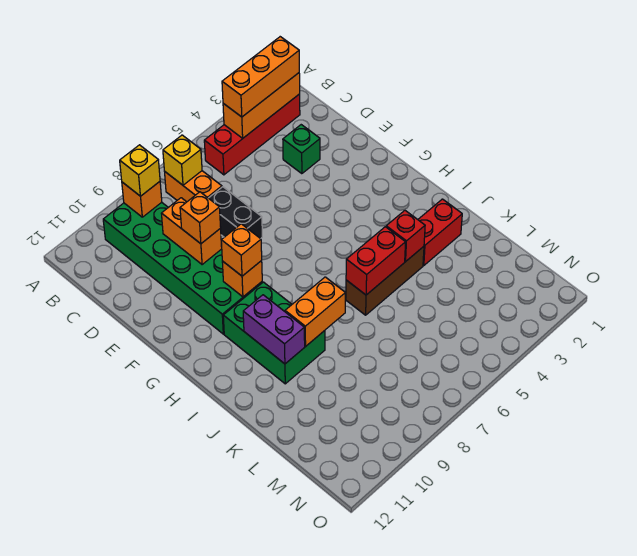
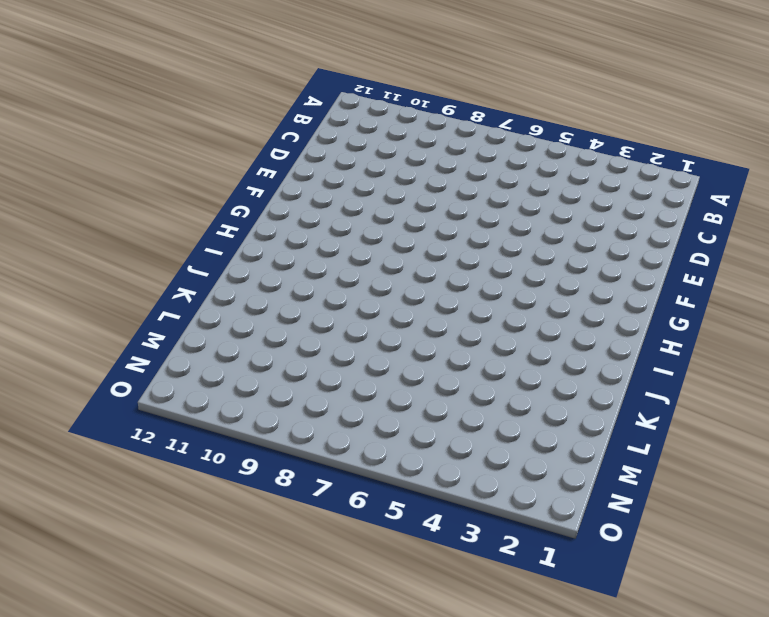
none -> red brick B2:B5 level 1
none -> orange brick B7:C7 level 1
none -> green brick B9:G10 level 1

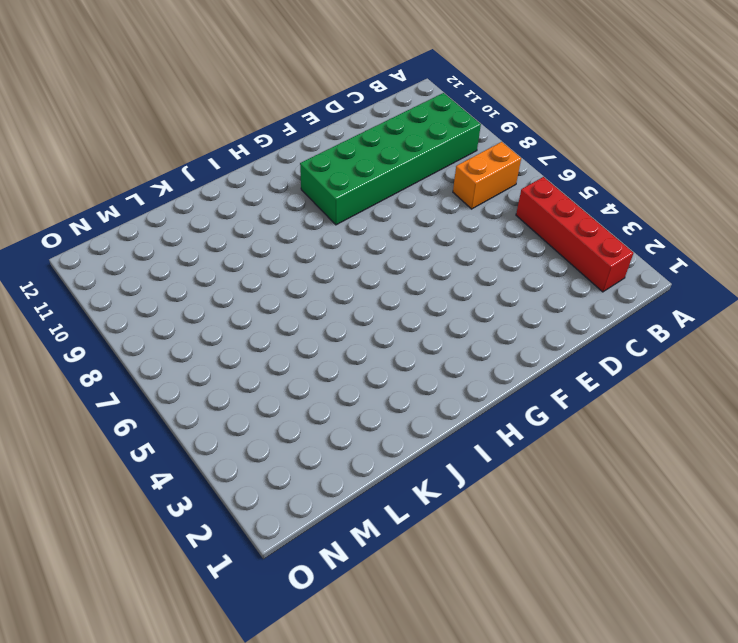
none -> green brick D3 level 1
none -> black brick D7:E7 level 1
none -> green brick H9:J10 level 1

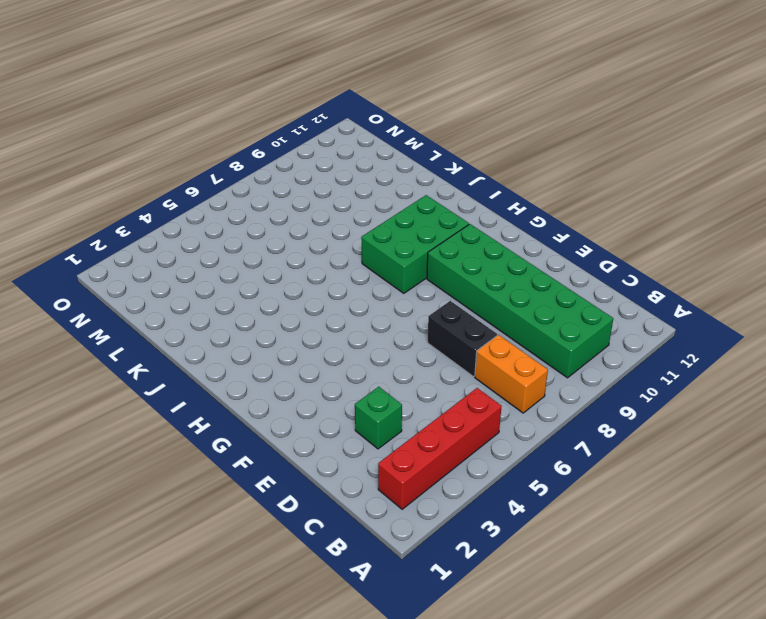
green brick H8:I10 level 1 -> green brick H9:J10 level 1
none -> red brick J2:J3 level 1
none -> brown brick J4:J6 level 1
none -> orange brick B2:B4 level 2

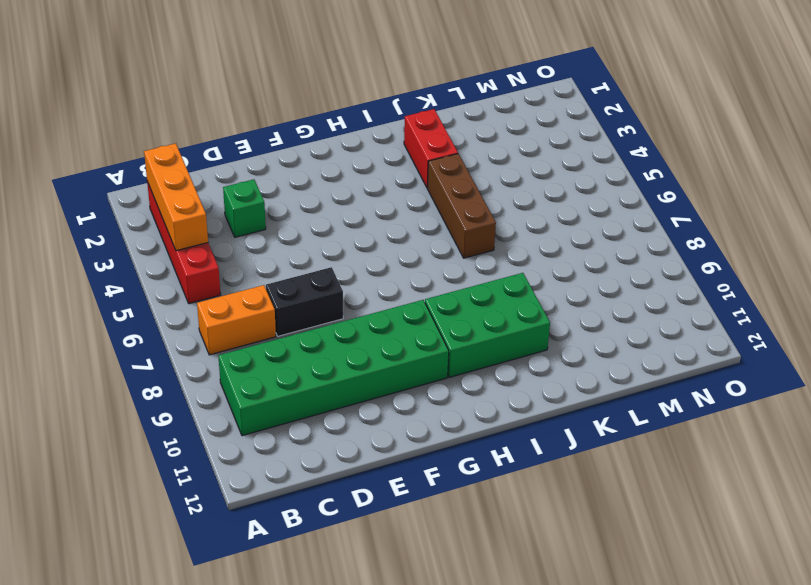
none -> yellow brick B7 level 2
none -> orange brick B9 level 2
none -> orange brick D9:E9 level 2

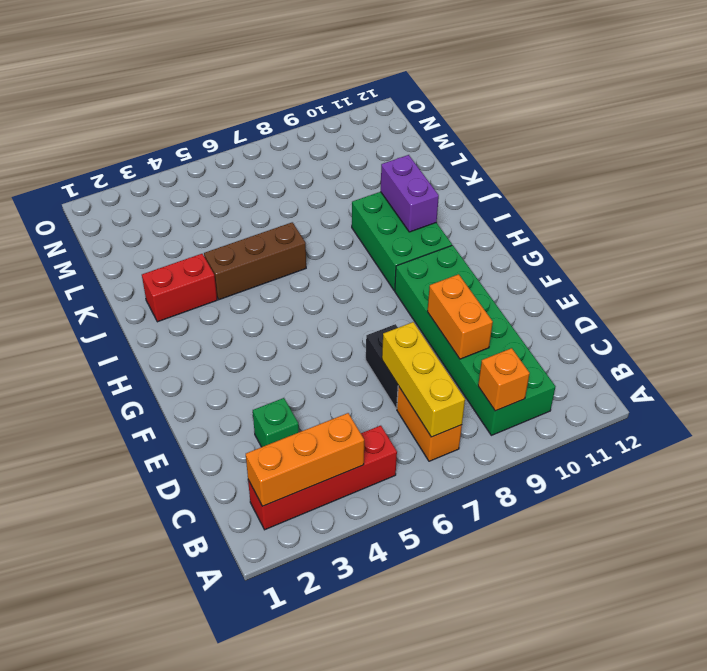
yellow brick B7:D7 level 2 -> yellow brick B7 level 2
none -> orange brick G9 level 2
none -> red brick J4 level 2
none -> red brick J5:J6 level 2

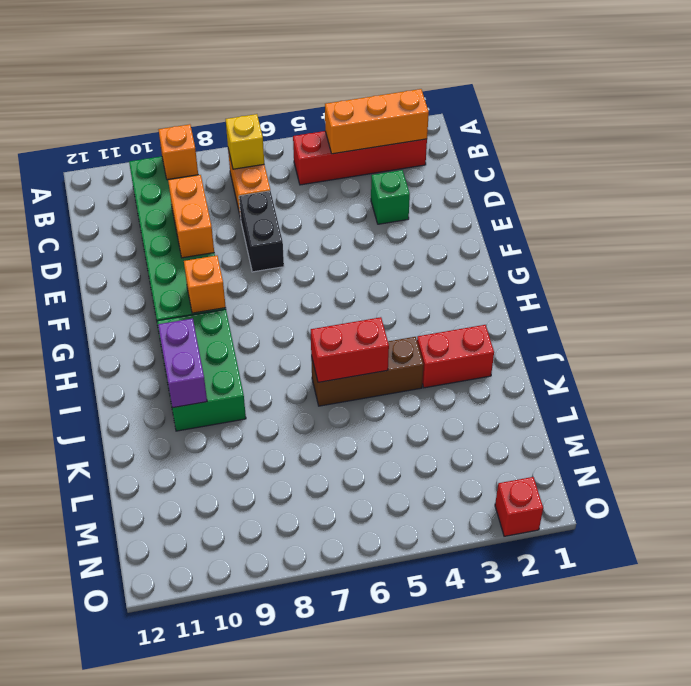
red brick O2 level 1 -> red brick J4 level 2
none -> orange brick J8:J9 level 2
none -> orange brick B2:B4 level 3
none -> yellow brick B9 level 3

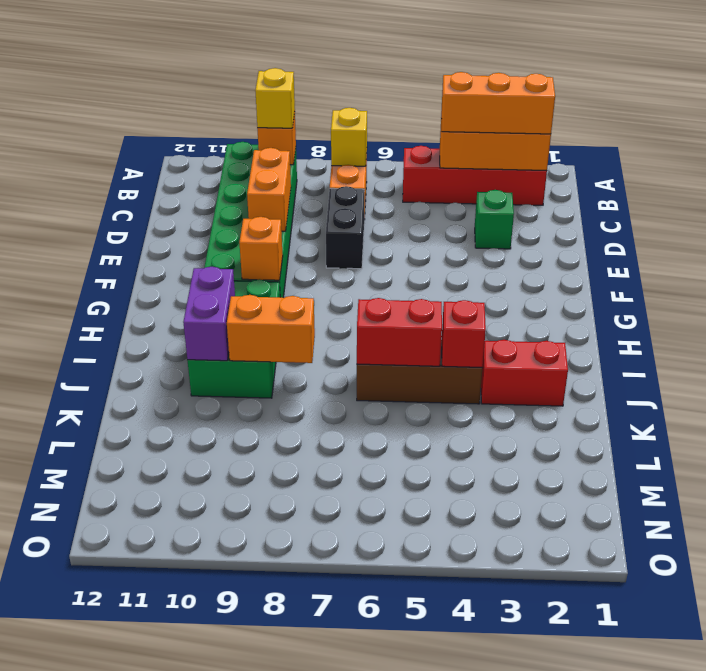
none -> orange brick E9 level 3
none -> orange brick G9 level 3

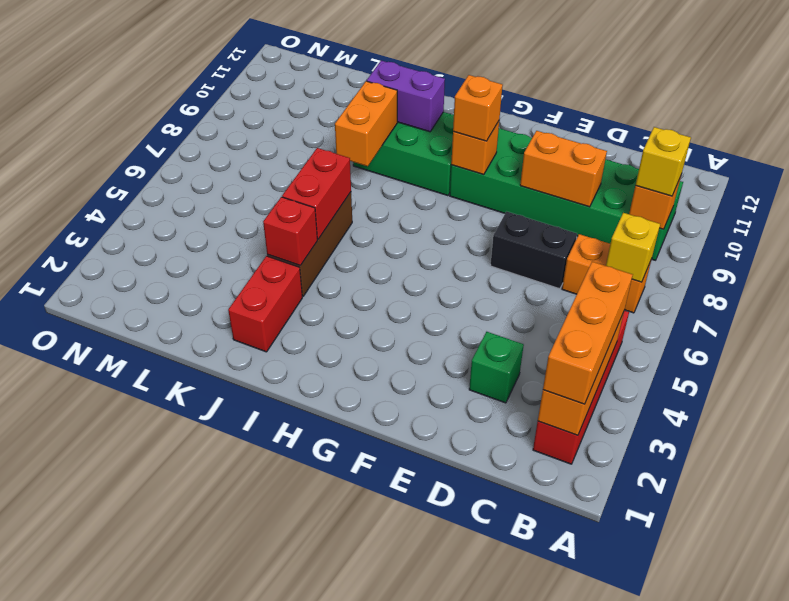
none -> orange brick E9 level 3

